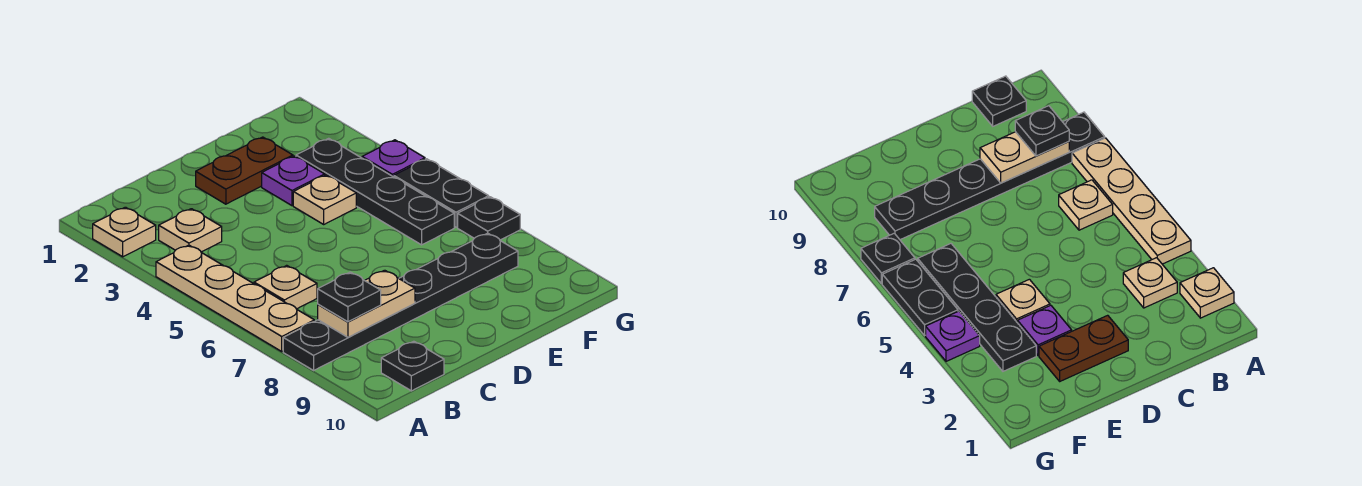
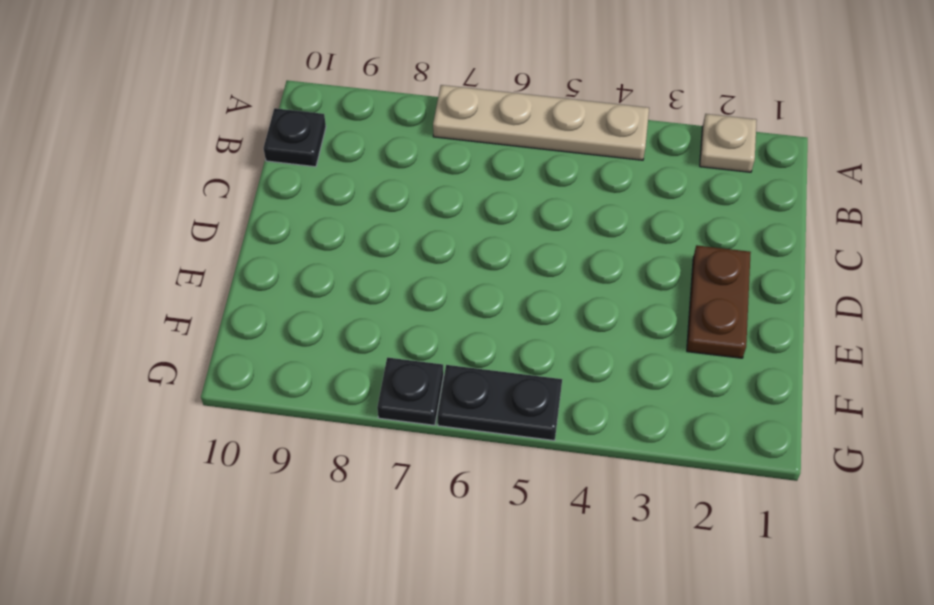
none -> black plate A8:F8 level 1
none -> tan plate B3 level 1
none -> tan plate B6 level 1

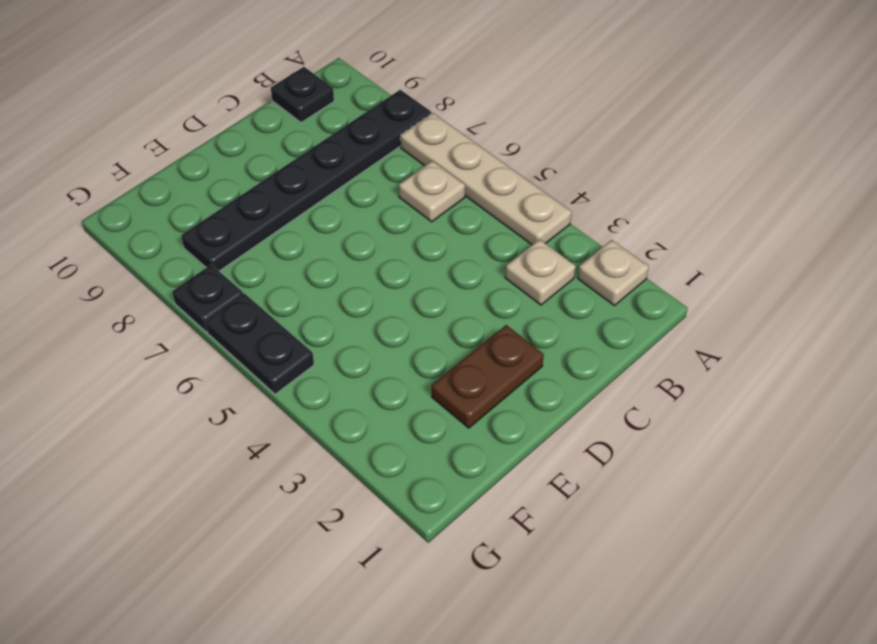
none -> purple plate E3 level 1
none -> tan plate E4 level 1
none -> black plate F3:F6 level 1

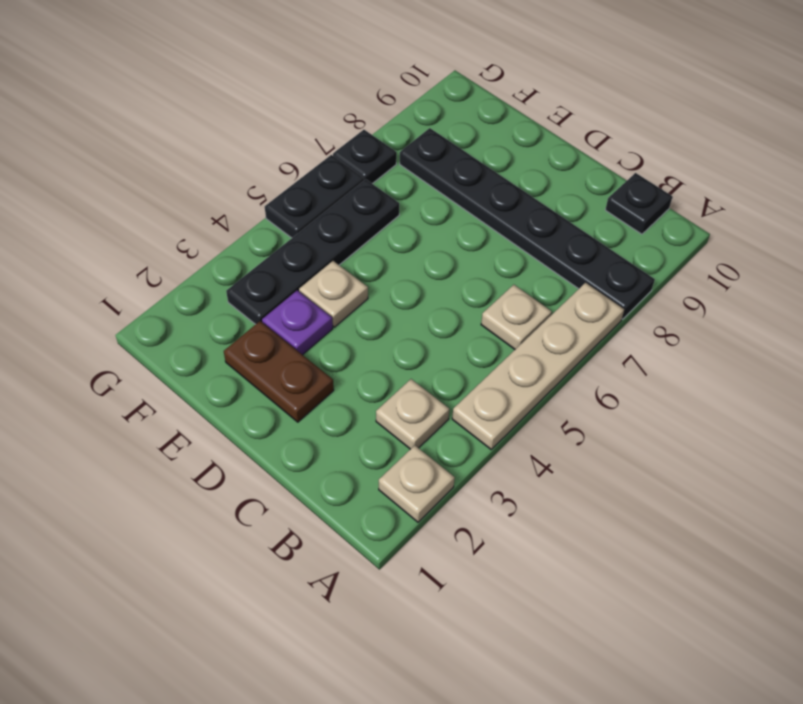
none -> purple plate G4 level 1
none -> tan plate B8:C8 level 2
none -> black plate B8 level 3

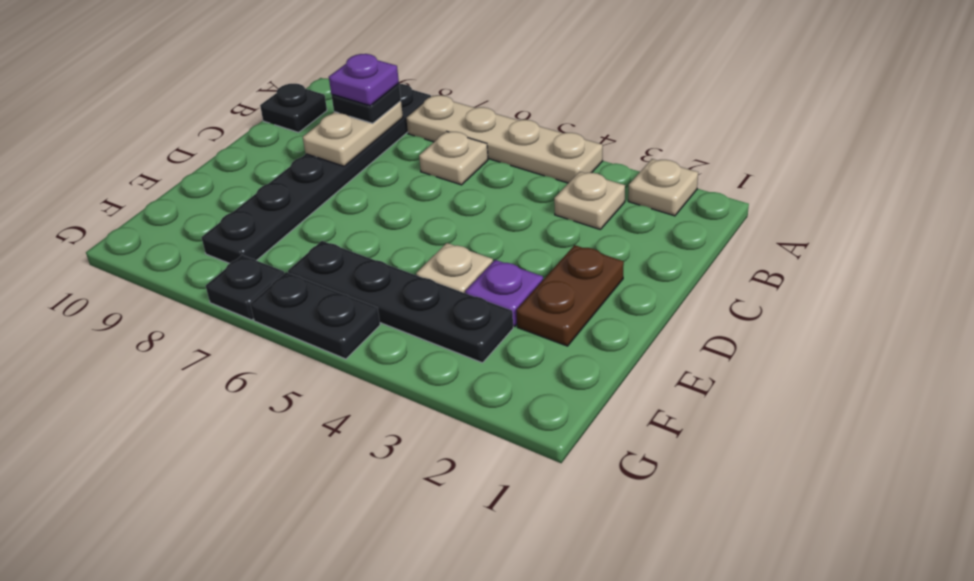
purple plate B8 level 4 -> purple plate G4 level 1

